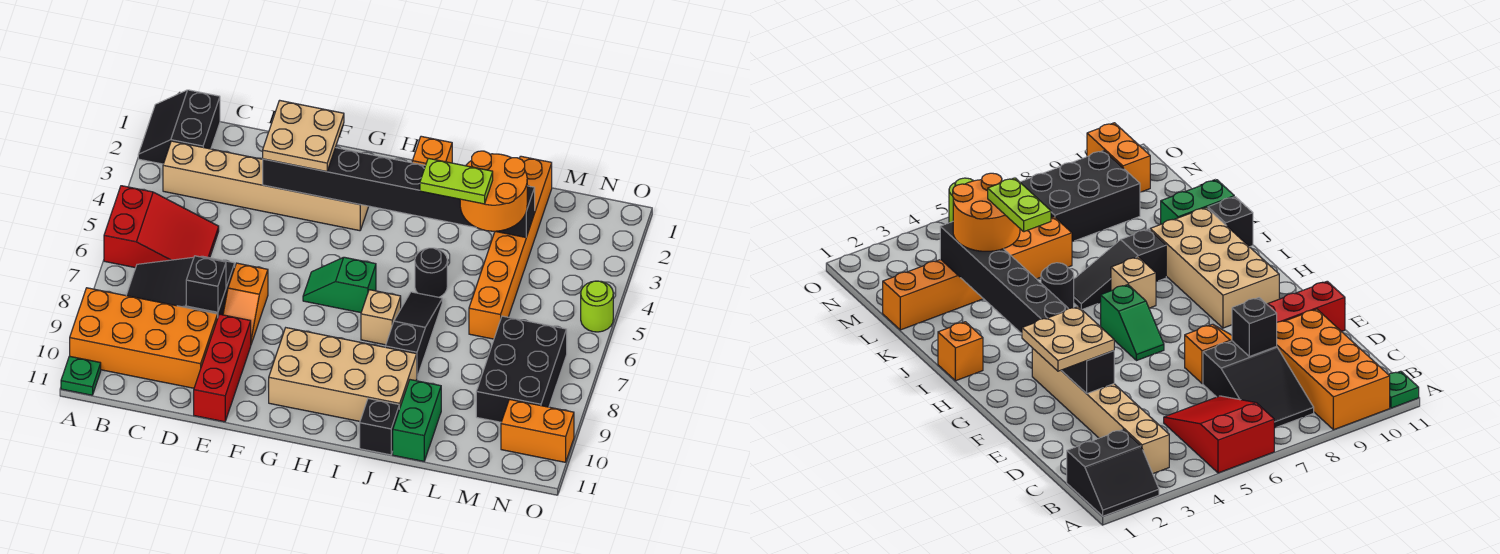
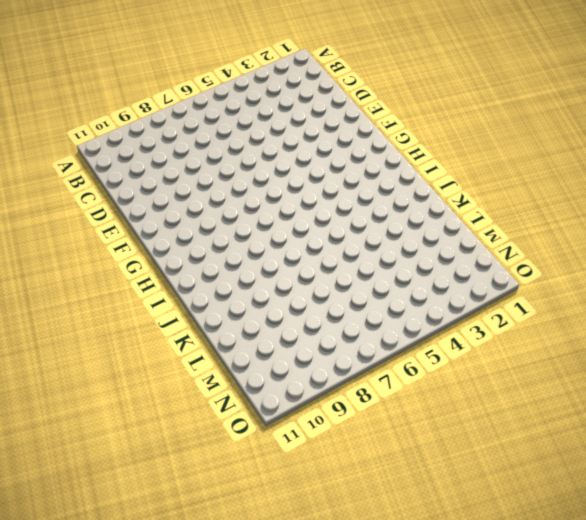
none -> black slope A1:B2 level 1 top B
none -> red slope A5:C6 level 1 top A
none -> orange brick A9:D10 level 1

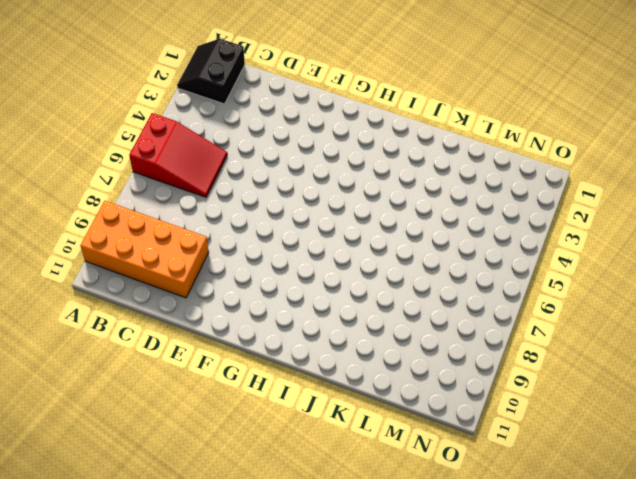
none -> green plate A11 level 1
none -> tan brick B3:G3 level 1
none -> black slope B7:D8 level 1 top D

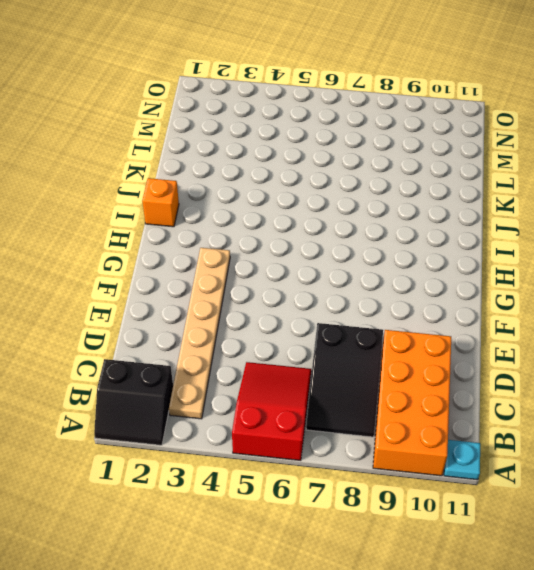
cyan plate A11 level 1 -> green plate A11 level 1
tan plate B3:G3 level 1 -> tan brick B3:G3 level 1
none -> orange slope E7:E8 level 1 top 7
none -> red brick E9:E11 level 1
none -> green slope G6:H6 level 1 top H

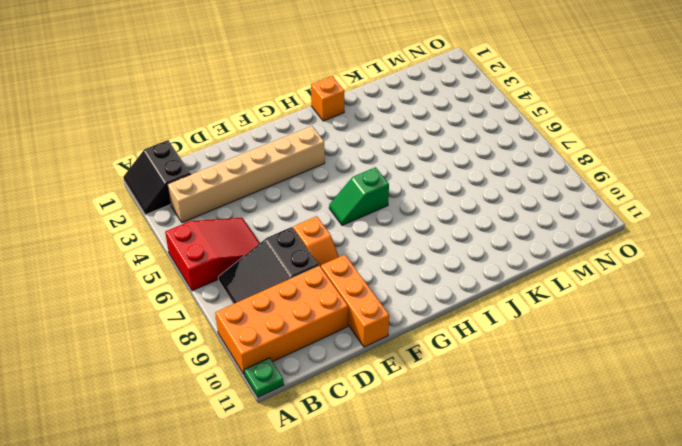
orange brick E9:E11 level 1 -> red brick E9:E11 level 1
none -> tan brick G9:J10 level 1
none -> tan brick I7 level 1
none -> black round brick J5 level 1

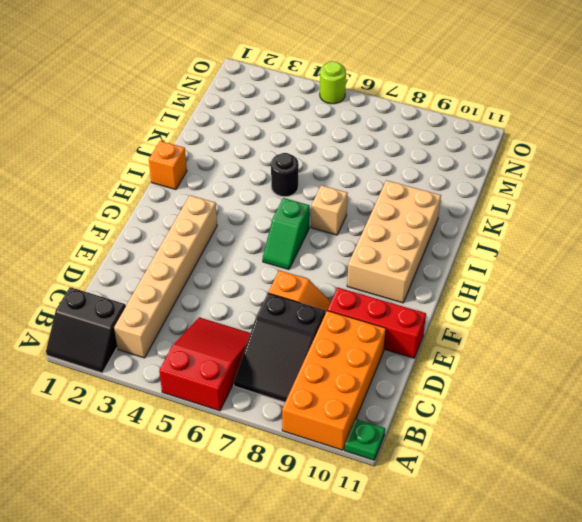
none -> black slope J6:J8 level 1 top 8
none -> black brick J11 level 1
none -> green brick K10:K11 level 1

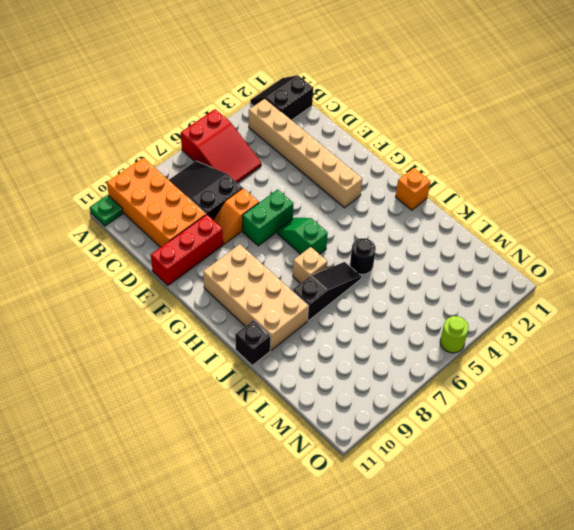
green brick F6:F7 level 1 -> green brick K10:K11 level 1
none -> orange brick L1:L6 level 1
none -> black brick M7:N9 level 1
none -> orange brick N10:O10 level 1

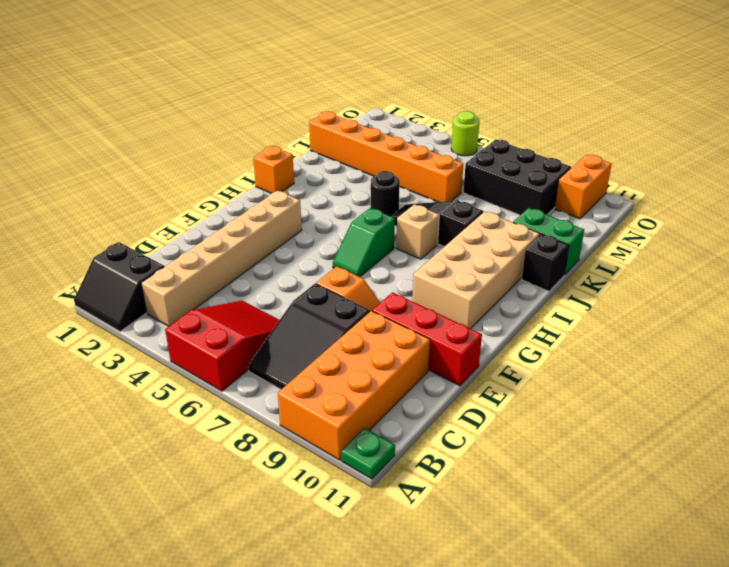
none -> black brick D8 level 2
none -> black brick E3:L3 level 2
none -> tan plate E2:F3 level 3

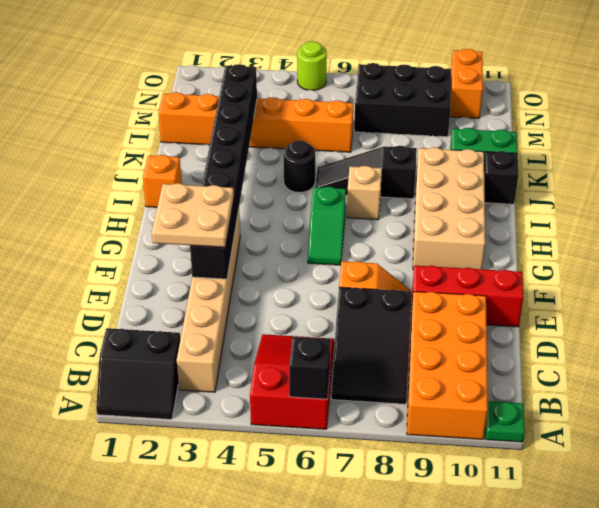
black brick A6 level 2 -> black brick D8 level 2
none -> orange round brick K3:L4 level 3
none -> lime plate J4:K4 level 4

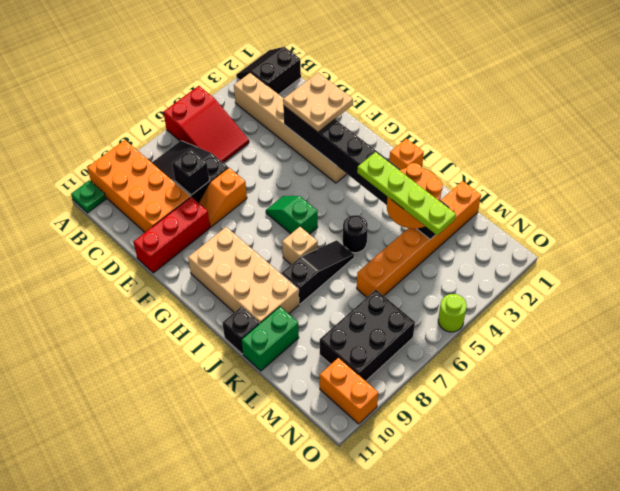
lime plate J4:M4 level 4 -> lime plate J4:K4 level 4

